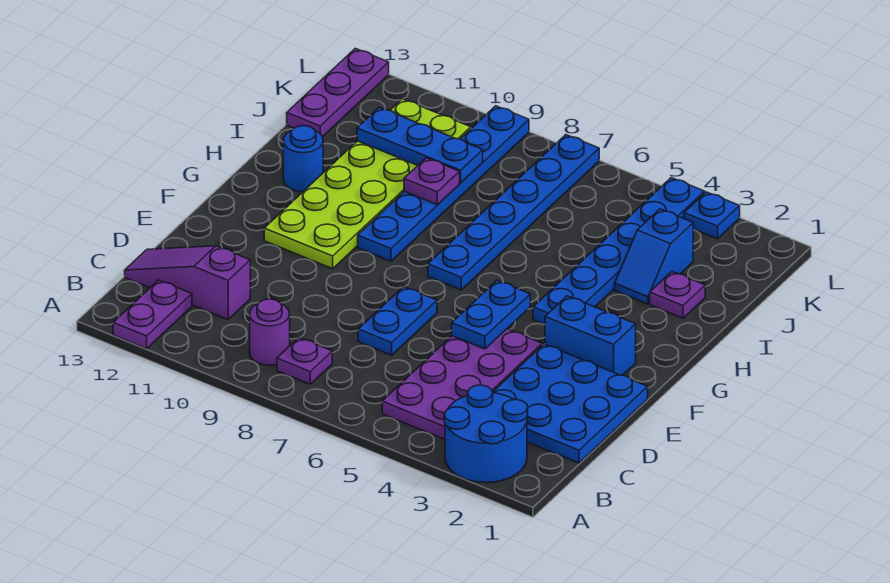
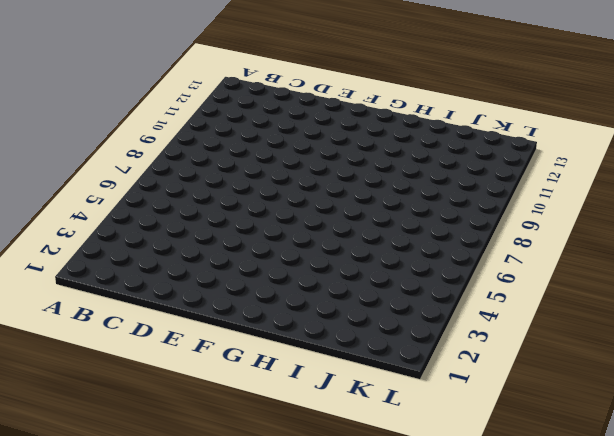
none -> blue round brick A2:B3 level 1
none -> purple plate A12:B12 level 1
none -> purple plate B4:E5 level 1

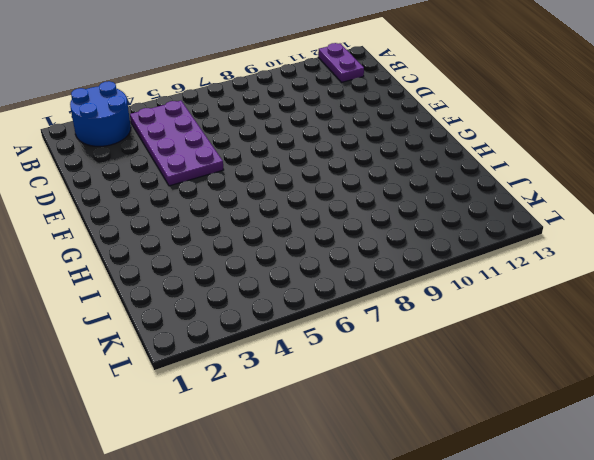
none -> purple plate B8 level 1
none -> purple round brick B9 level 1
none -> blue plate C1:E3 level 1

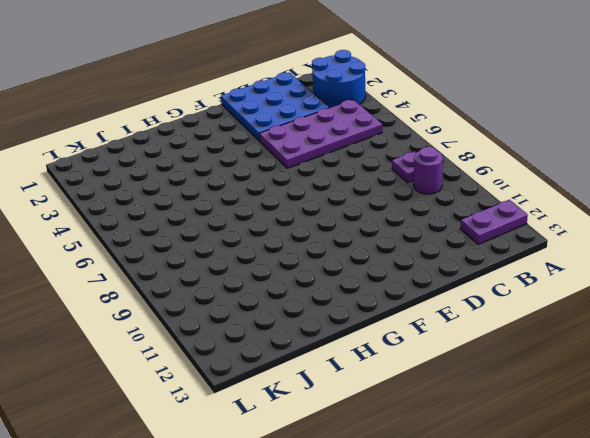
none -> purple slope C11:C13 level 1 top 11
none -> blue plate D7:E7 level 1
none -> blue brick F2:F3 level 1

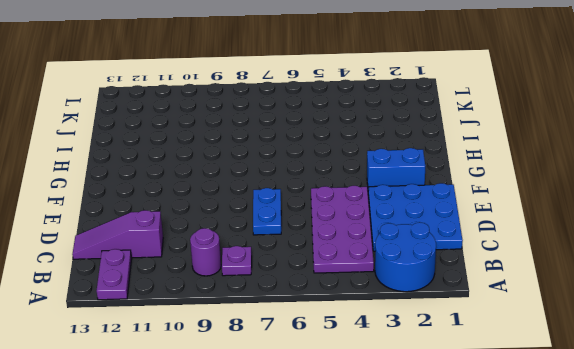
none -> lime plate F10:K11 level 1
none -> blue plate G4:L4 level 1
none -> blue plate G7:L7 level 1

